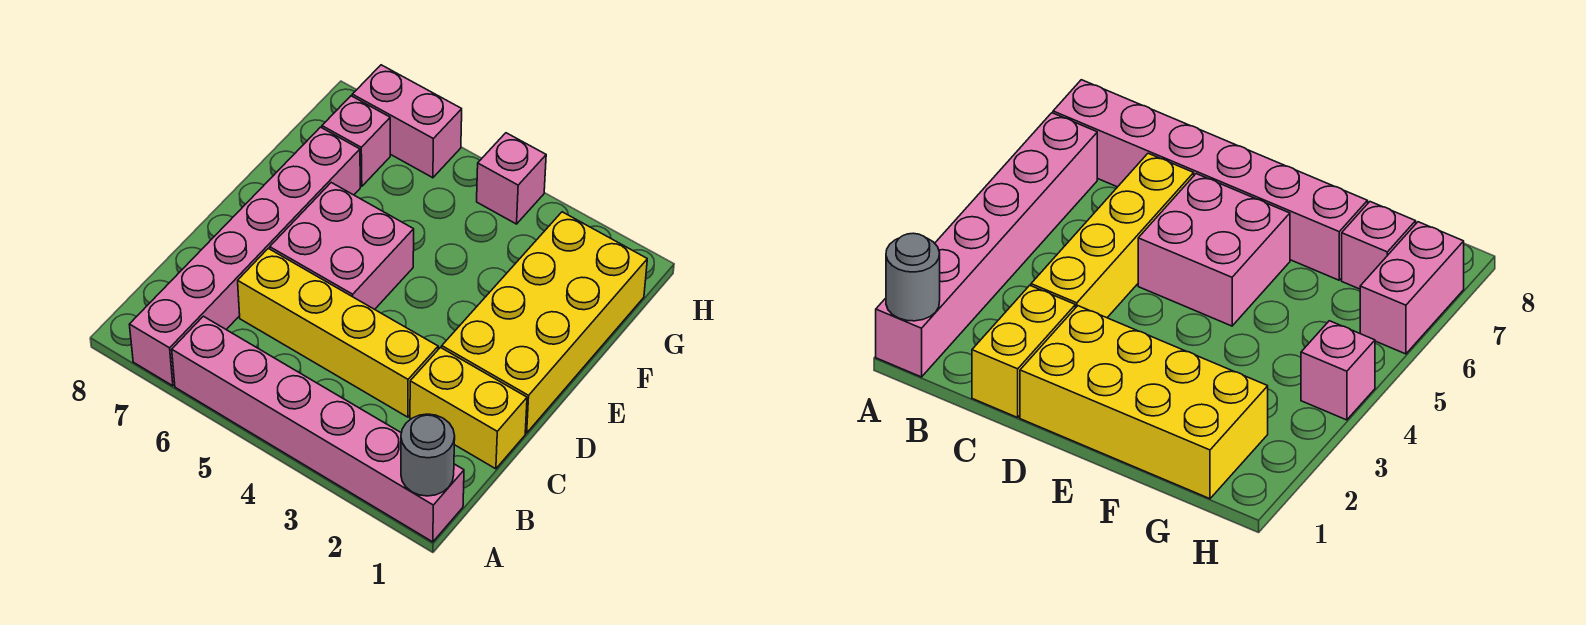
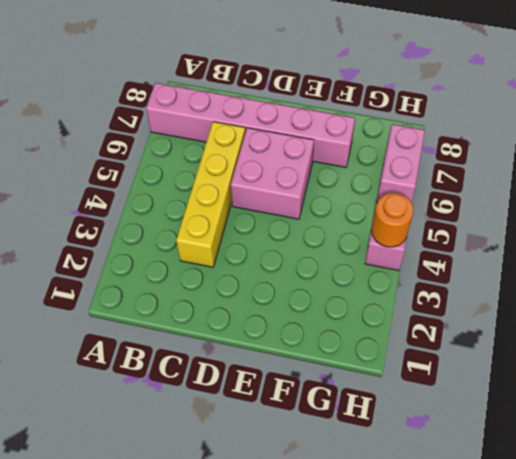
orange round brick H4 level 2 -> none
none -> pink brick A1:A6 level 1
none -> yellow brick C1:C2 level 1

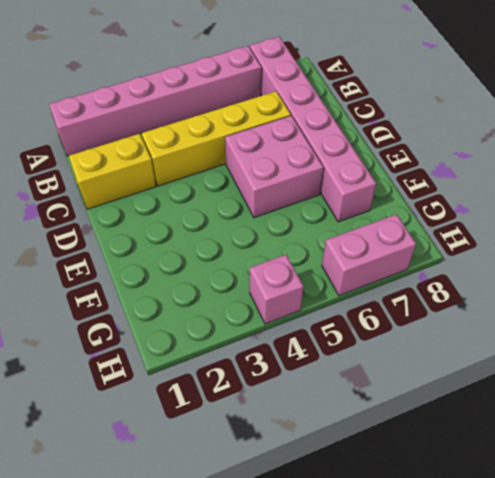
none -> yellow brick D1:G2 level 1
none -> pink brick G7 level 1

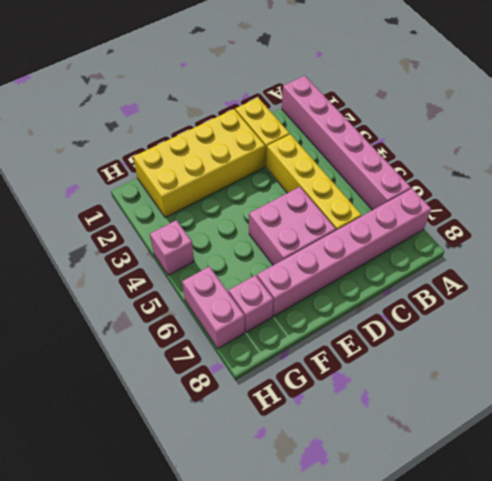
none -> grey round brick A1 level 2

